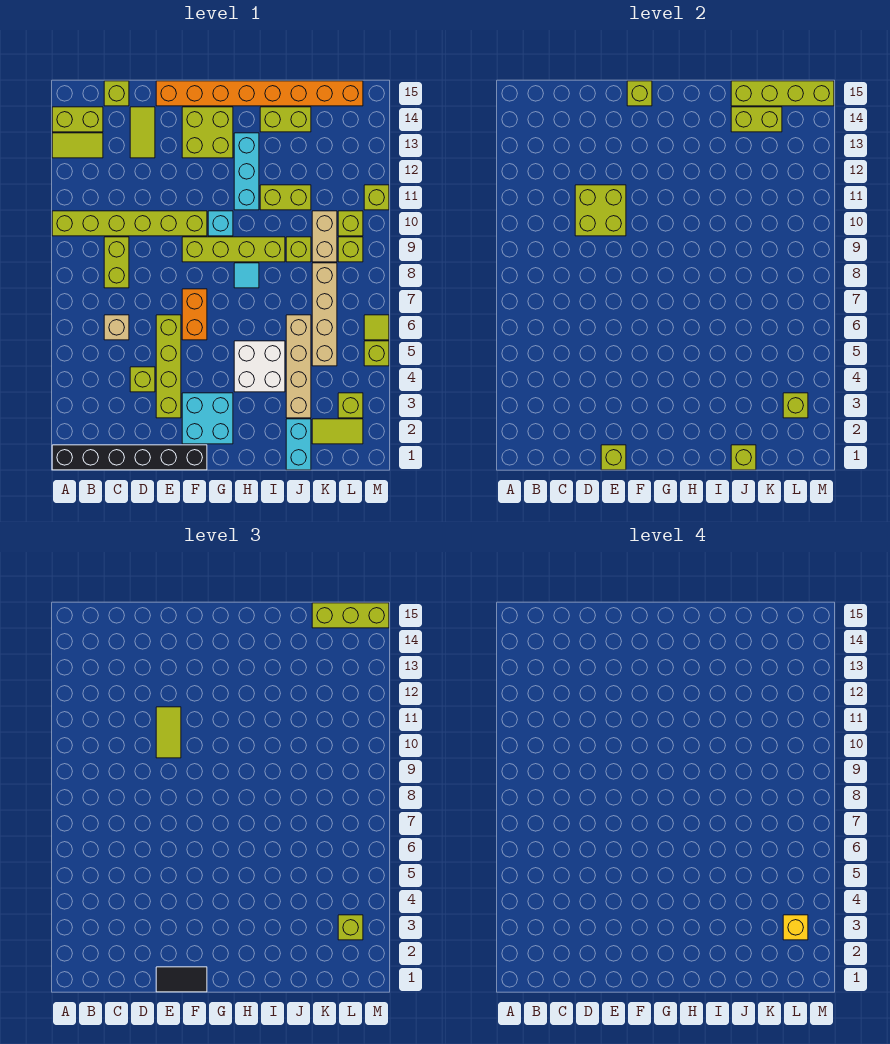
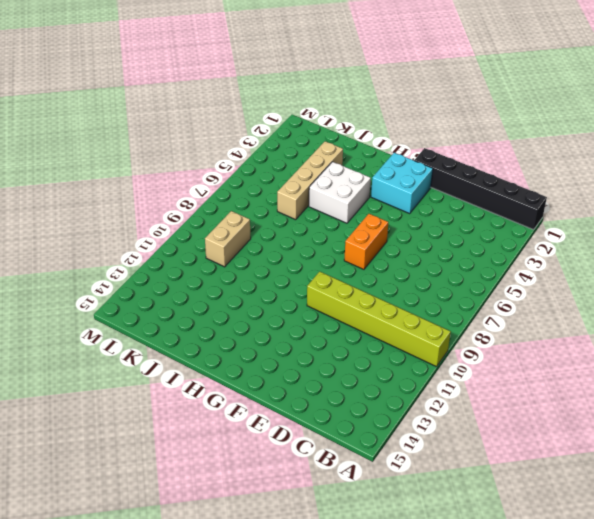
none -> lime tile A13:B13 level 1
none -> lime brick A14:B14 level 1
none -> tan brick C6 level 1
none -> lime brick C8:C9 level 1

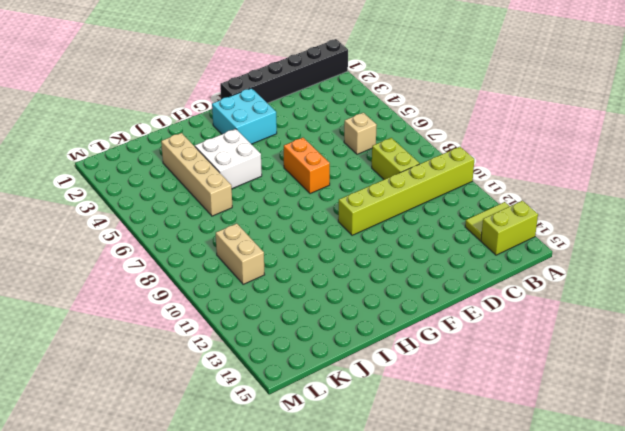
none -> lime brick C15 level 1
none -> lime brick D4 level 1
none -> lime tile D13:D14 level 1
none -> lime brick E3:E6 level 1

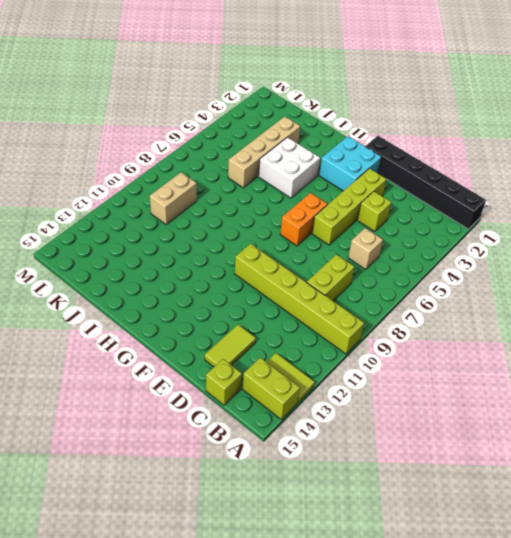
none -> orange brick E15:L15 level 1
none -> lime brick F9:I9 level 1
none -> lime brick F13:G14 level 1
none -> cyan brick G10 level 1

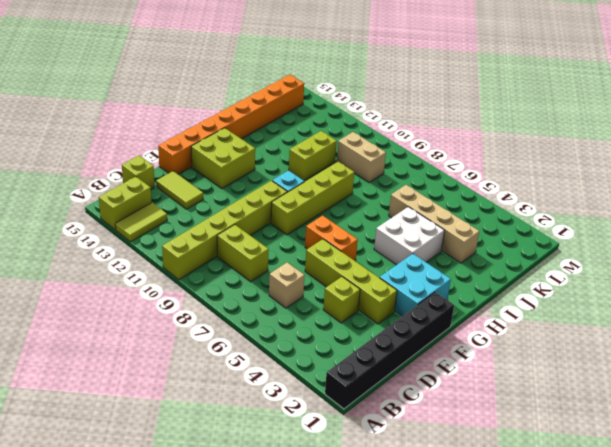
none -> cyan tile H8 level 1
none -> cyan brick H11:H13 level 1
none -> lime brick I14:J14 level 1
none -> cyan brick J1:J2 level 1

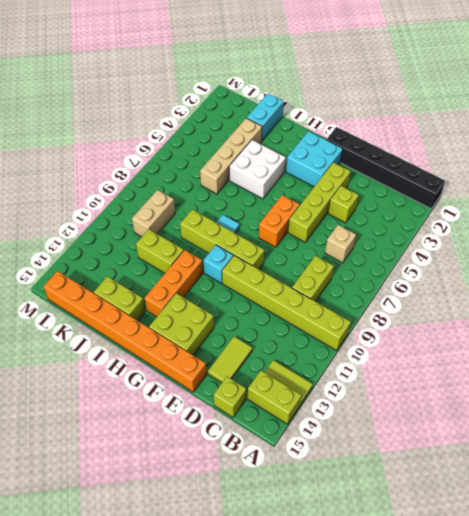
orange brick H11:H13 level 1 -> cyan brick H11:H13 level 1
none -> lime brick J9 level 1
none -> lime tile K2:L2 level 1
none -> tan brick K5:K8 level 1
none -> lime brick L3 level 1

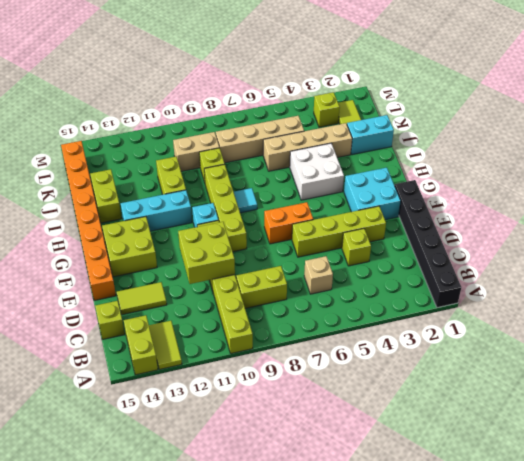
none -> lime brick L9 level 1
none -> lime brick L10 level 1
none -> lime brick M5 level 1
none -> lime tile M6 level 1

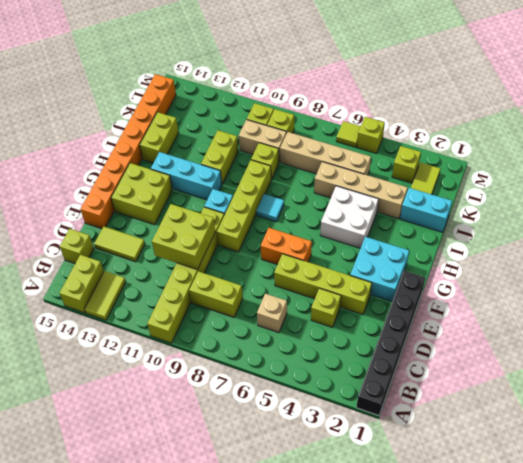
none -> lime brick M11 level 1
none -> lime brick E1 level 2
none -> lime brick F15 level 2
none -> lime brick J1 level 2

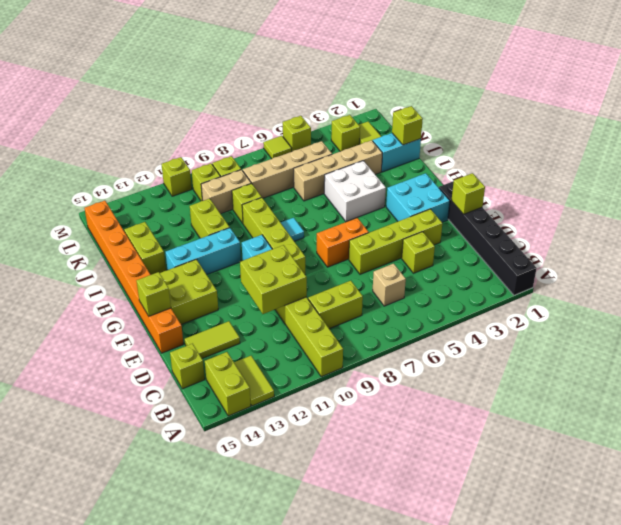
none -> lime brick J14:K14 level 2
none -> lime brick J15:M15 level 2
none -> lime brick L3 level 2
none -> black tile E1:F1 level 3

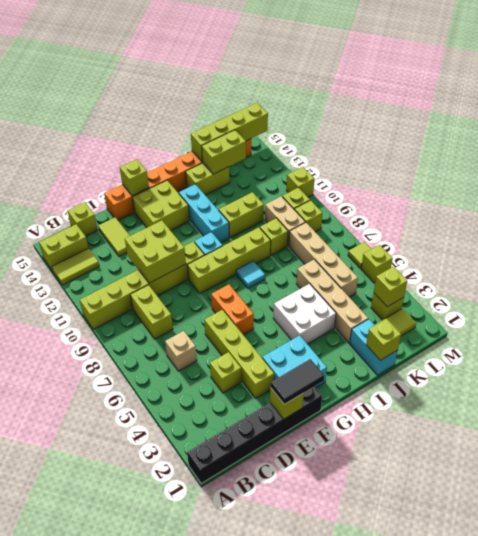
none -> lime tile E10:E11 level 3
none -> lime brick K15:M15 level 3
none -> lime brick L3 level 3
none -> yellow brick L3 level 4

